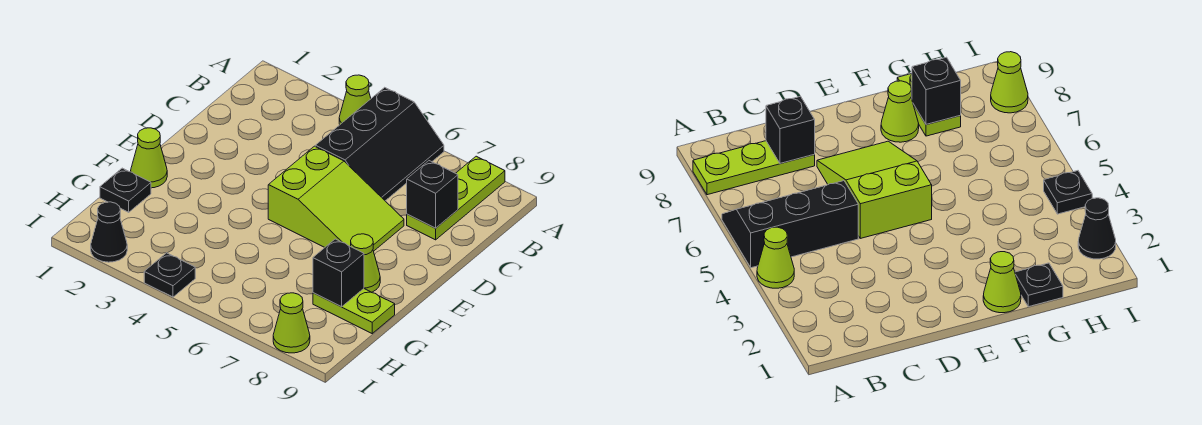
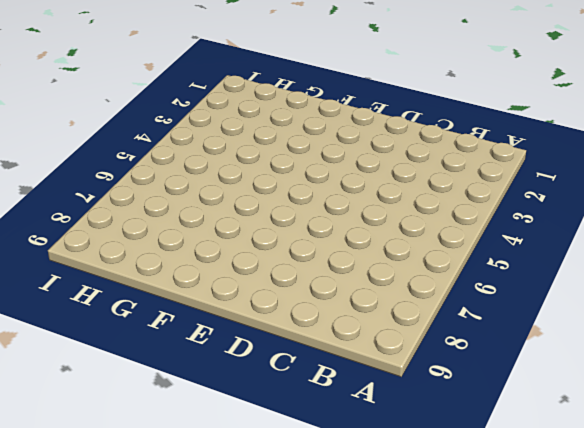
none -> lime cone A4 level 1
none -> black slope A5:C6 level 1 top 5
none -> lime plate A8:C8 level 1

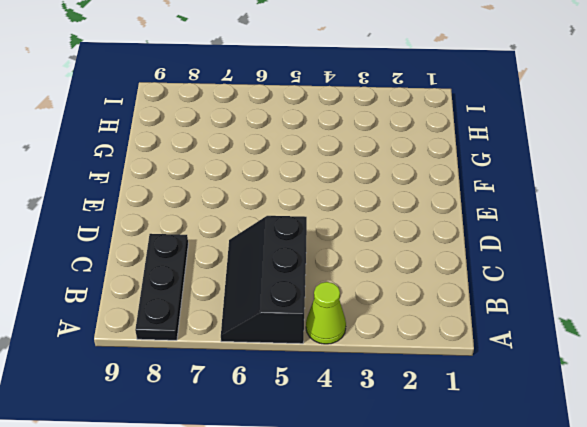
black plate A8:C8 level 1 -> lime plate A8:C8 level 1
none -> lime slope D5:E7 level 1 top 5
none -> lime cone F1 level 1
none -> lime cone F8 level 1

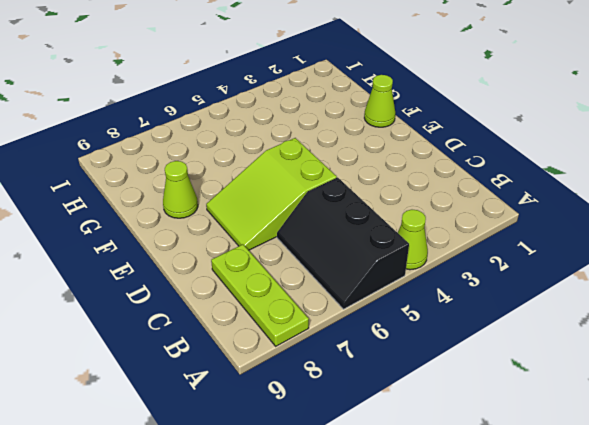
none -> black plate G1 level 1
none -> lime plate G8:G9 level 1
none -> black cone I2 level 1

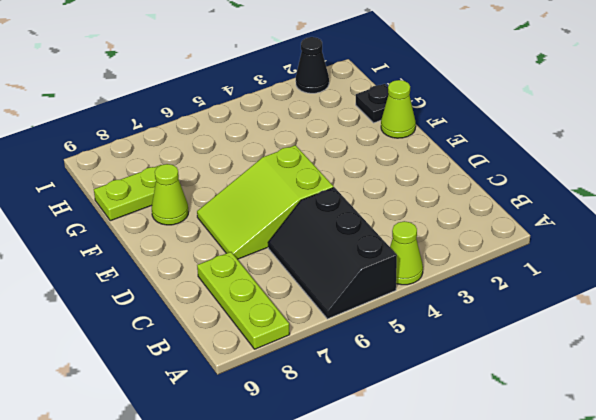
none -> black plate I4 level 1
none -> lime cone I8 level 1
none -> black brick C8 level 2

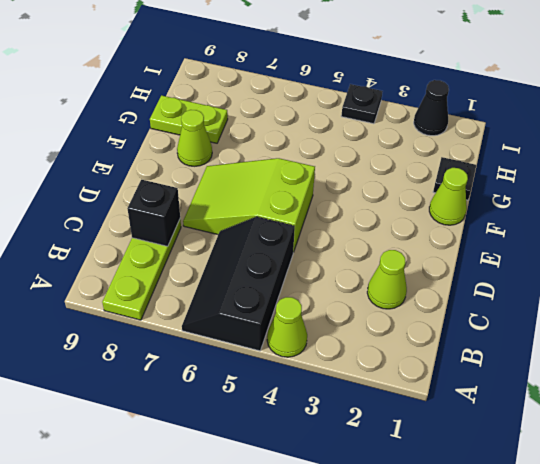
lime cone C2 level 1 -> lime cone I8 level 1
none -> black brick G8 level 2

